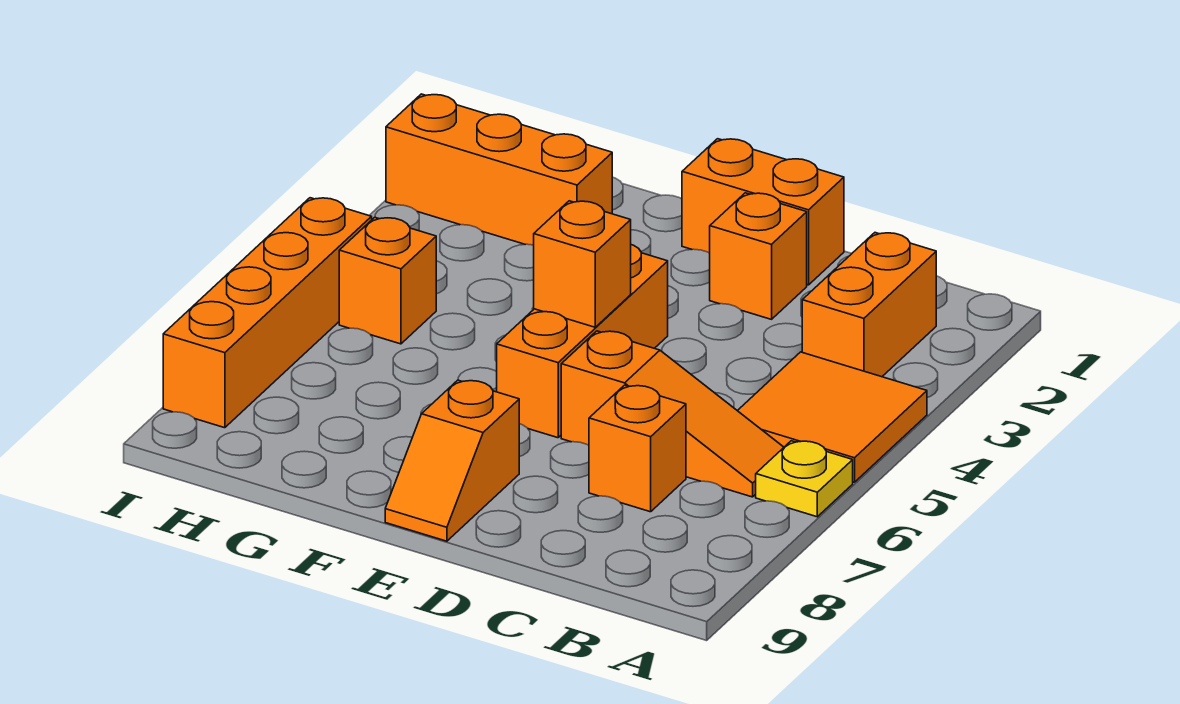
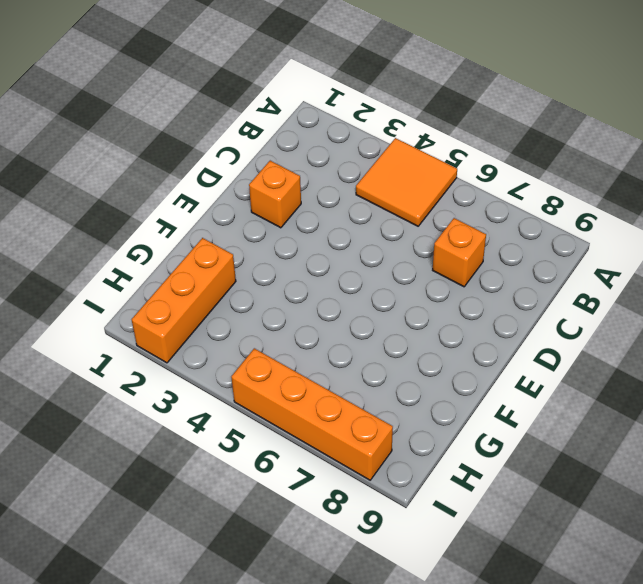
none -> yellow plate A6 level 1
none -> orange brick B2:B3 level 1
none -> orange slope B6:D6 level 1 top D

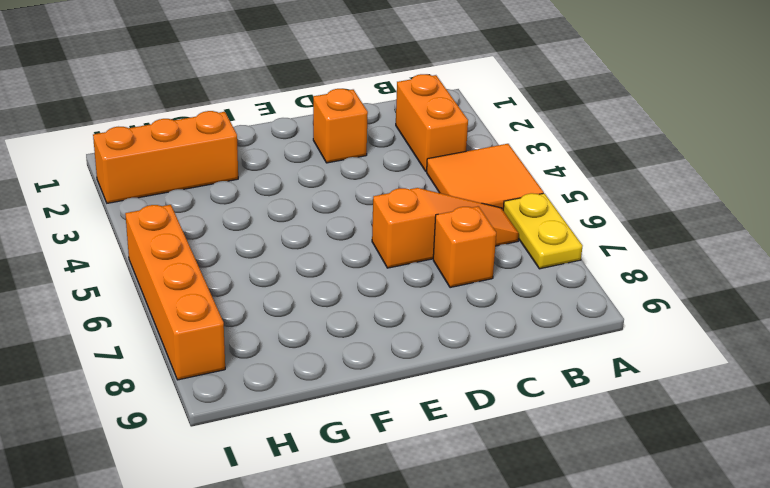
yellow plate A6:A7 level 1 -> yellow plate A6 level 1
none -> orange brick D1:E1 level 1
none -> orange brick E4:E6 level 1
none -> orange slope E8:E9 level 1 top 8

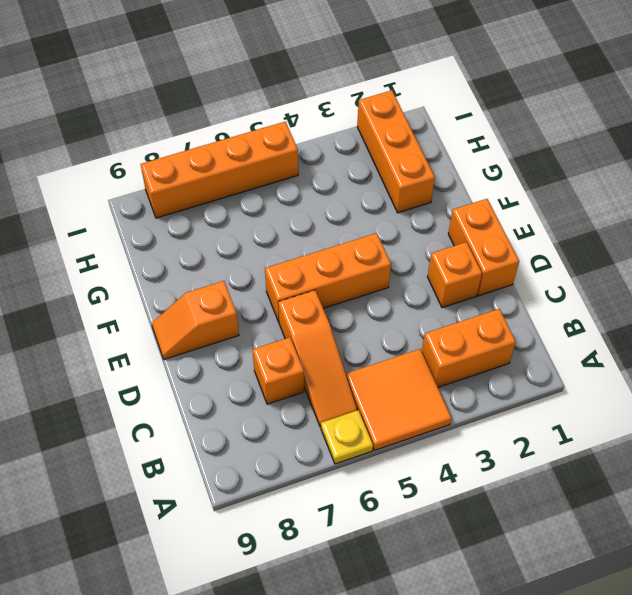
none -> orange brick H5 level 1
none -> orange brick E5 level 2

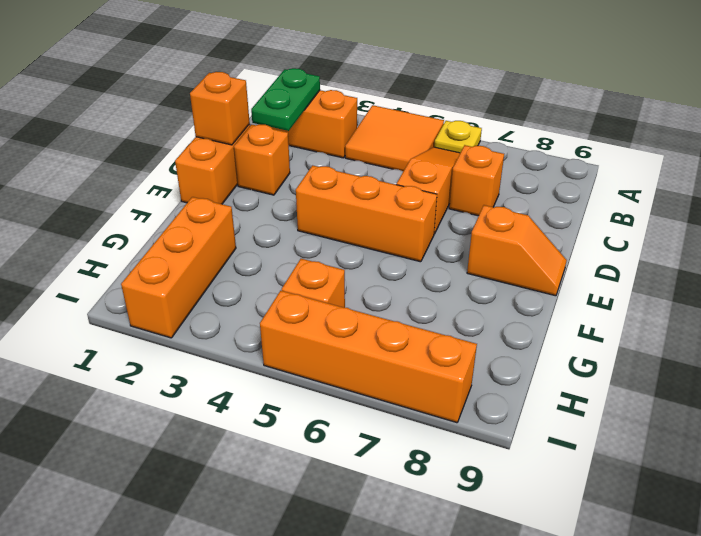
green plate B2:C2 level 2 -> none
orange brick D1 level 2 -> orange brick E5 level 2

